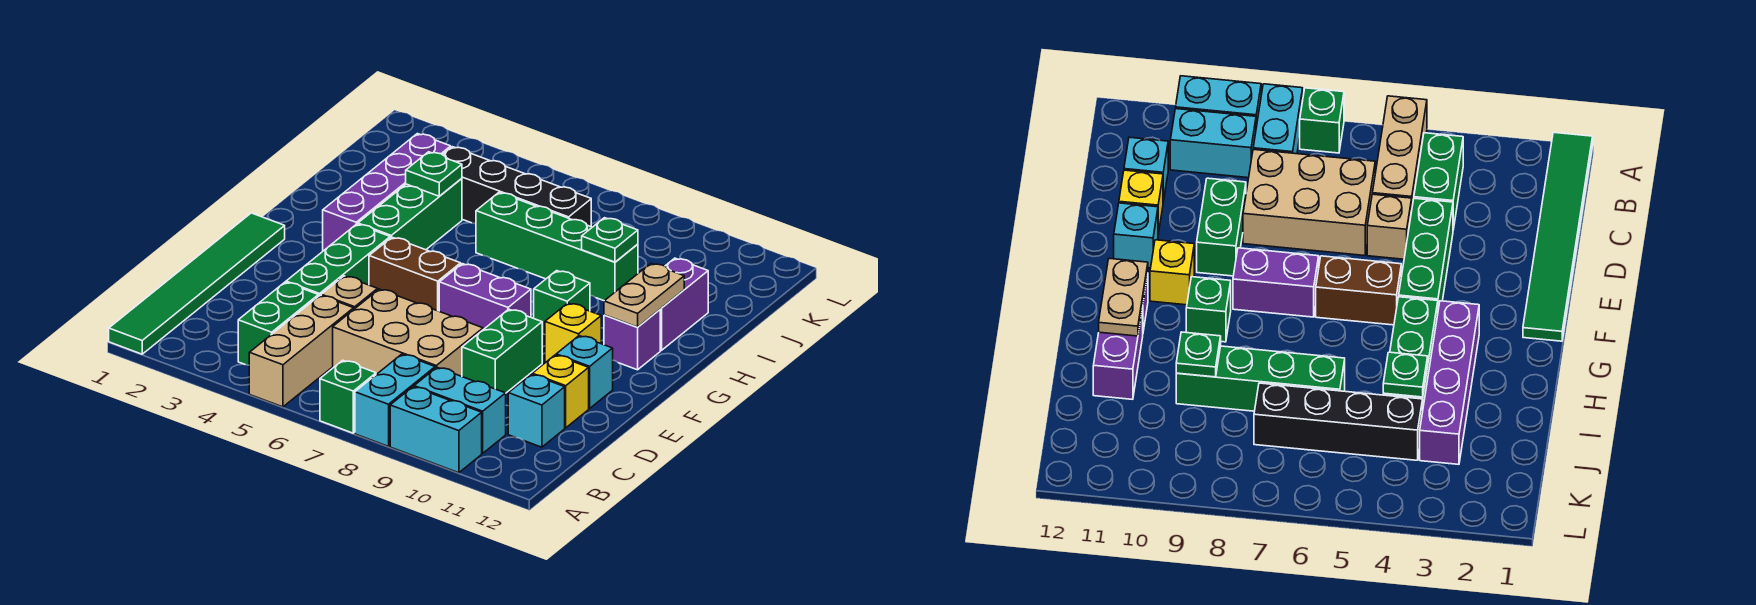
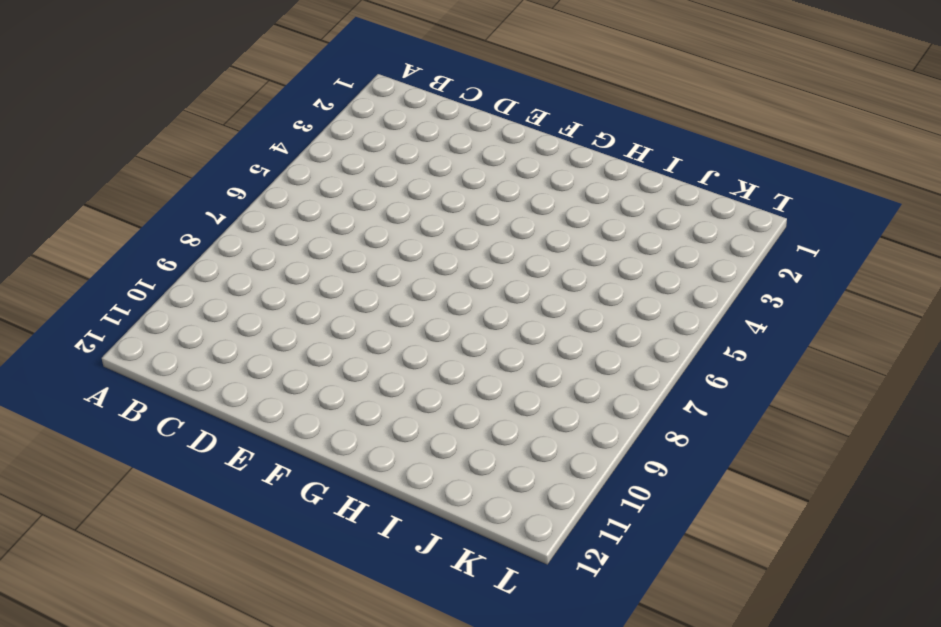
none -> green tile A1:F1 level 1
none -> tan brick A5:C5 level 1
none -> green brick A7 level 1

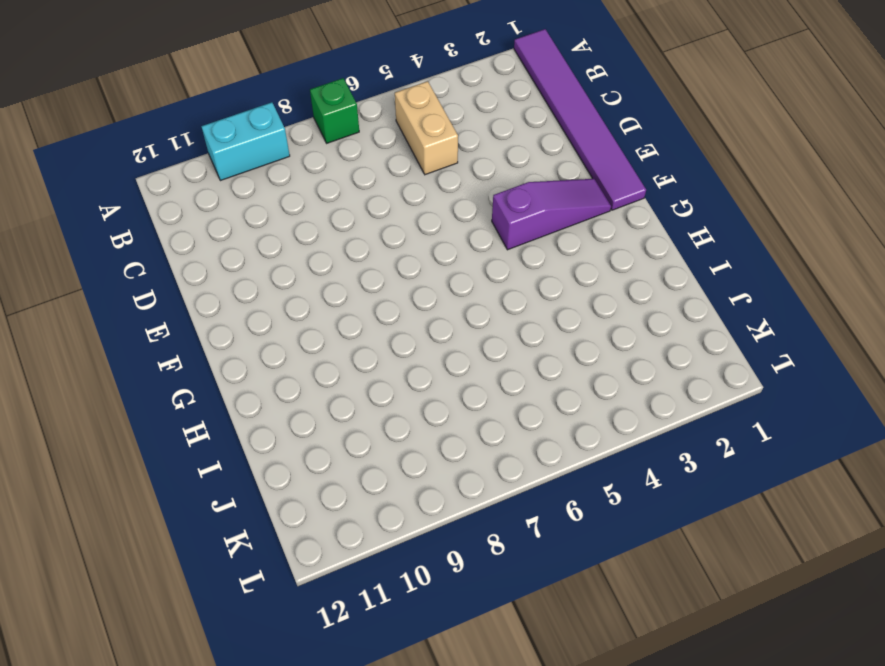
purple tile A1:F1 level 1 -> green tile A1:F1 level 1
tan brick B5:C5 level 1 -> tan brick A5:C5 level 1
purple slope F2:F4 level 1 top 4 -> green brick D4:F4 level 1
none -> cyan brick A8:B8 level 1
none -> green brick B4:C4 level 1
none -> cyan brick B9:B10 level 1

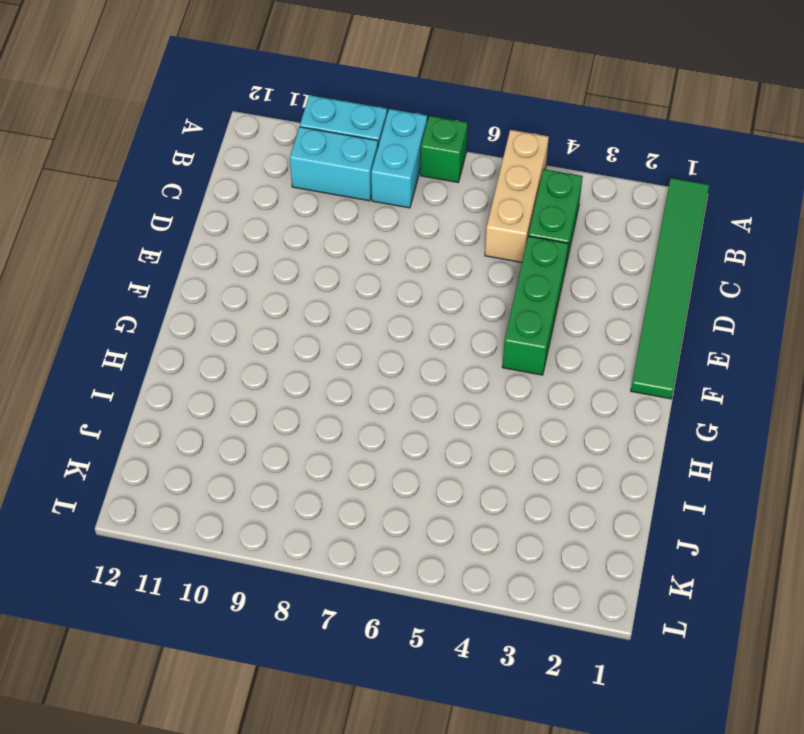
none -> tan brick C6:D8 level 1
none -> cyan brick C11 level 1
none -> tan brick D5 level 1

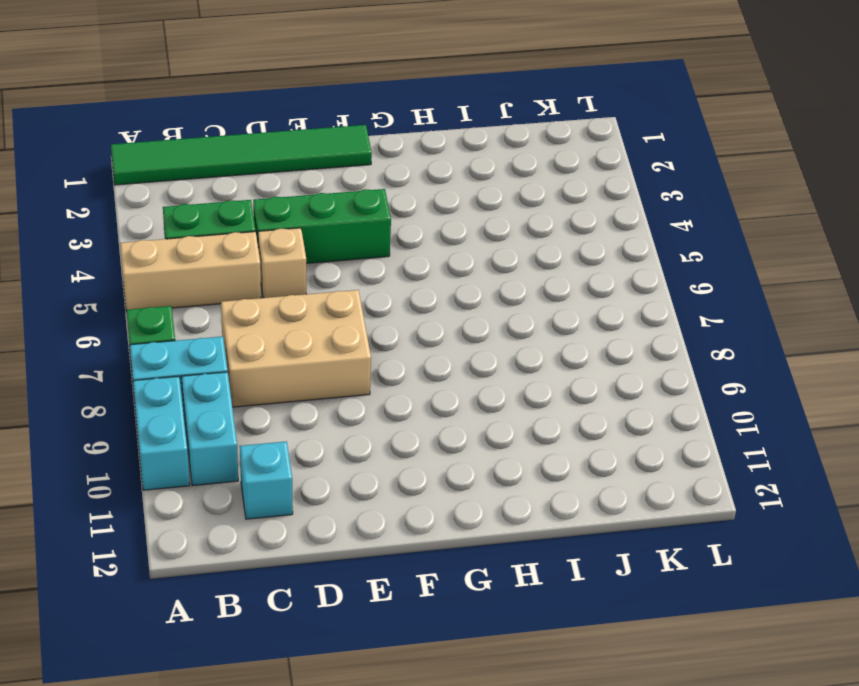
tan brick C7:E8 level 1 -> tan brick C6:D8 level 1
none -> green brick D9:E9 level 1
none -> yellow brick D11 level 1
none -> cyan brick E11 level 1

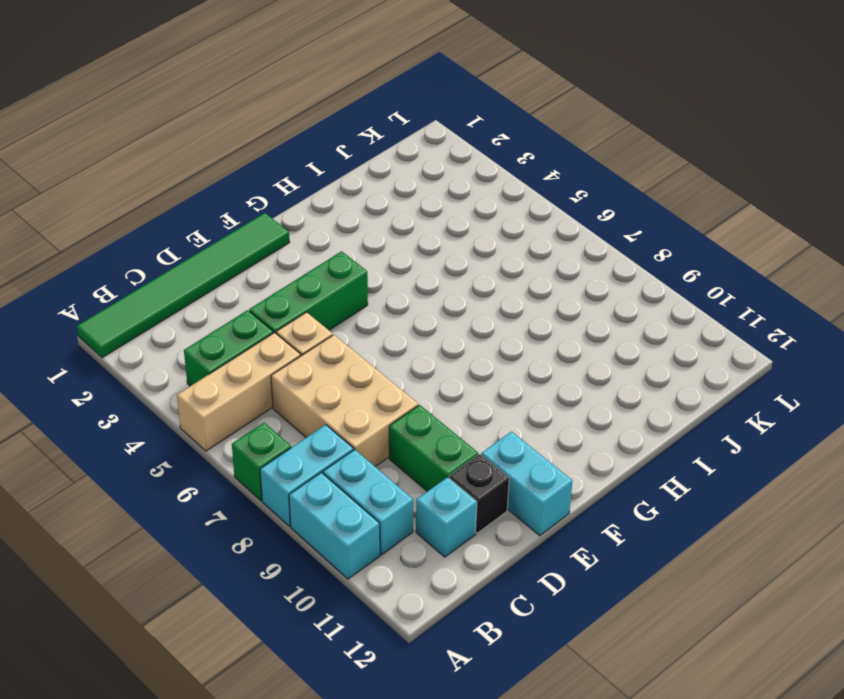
green brick D9:D10 level 1 -> green brick D9:E9 level 1
black brick D11 level 1 -> yellow brick D11 level 1
cyan brick E11:E12 level 1 -> cyan brick E11 level 1
none -> brown brick F5:F6 level 1
none -> purple brick F7:F8 level 1
none -> yellow brick F10 level 1

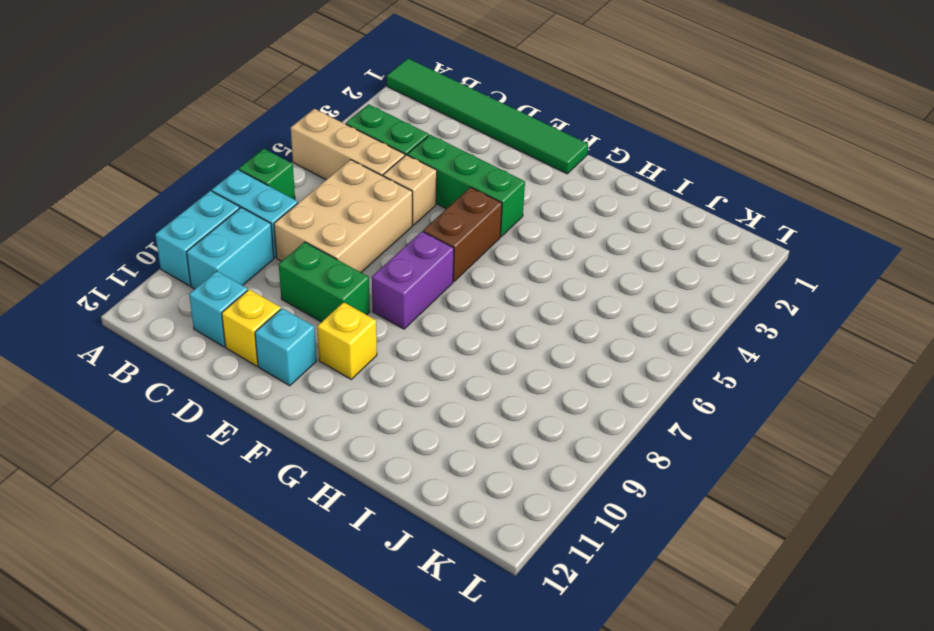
none -> purple brick G3:J3 level 1
none -> green brick G4:I4 level 1
none -> green brick G9 level 1

